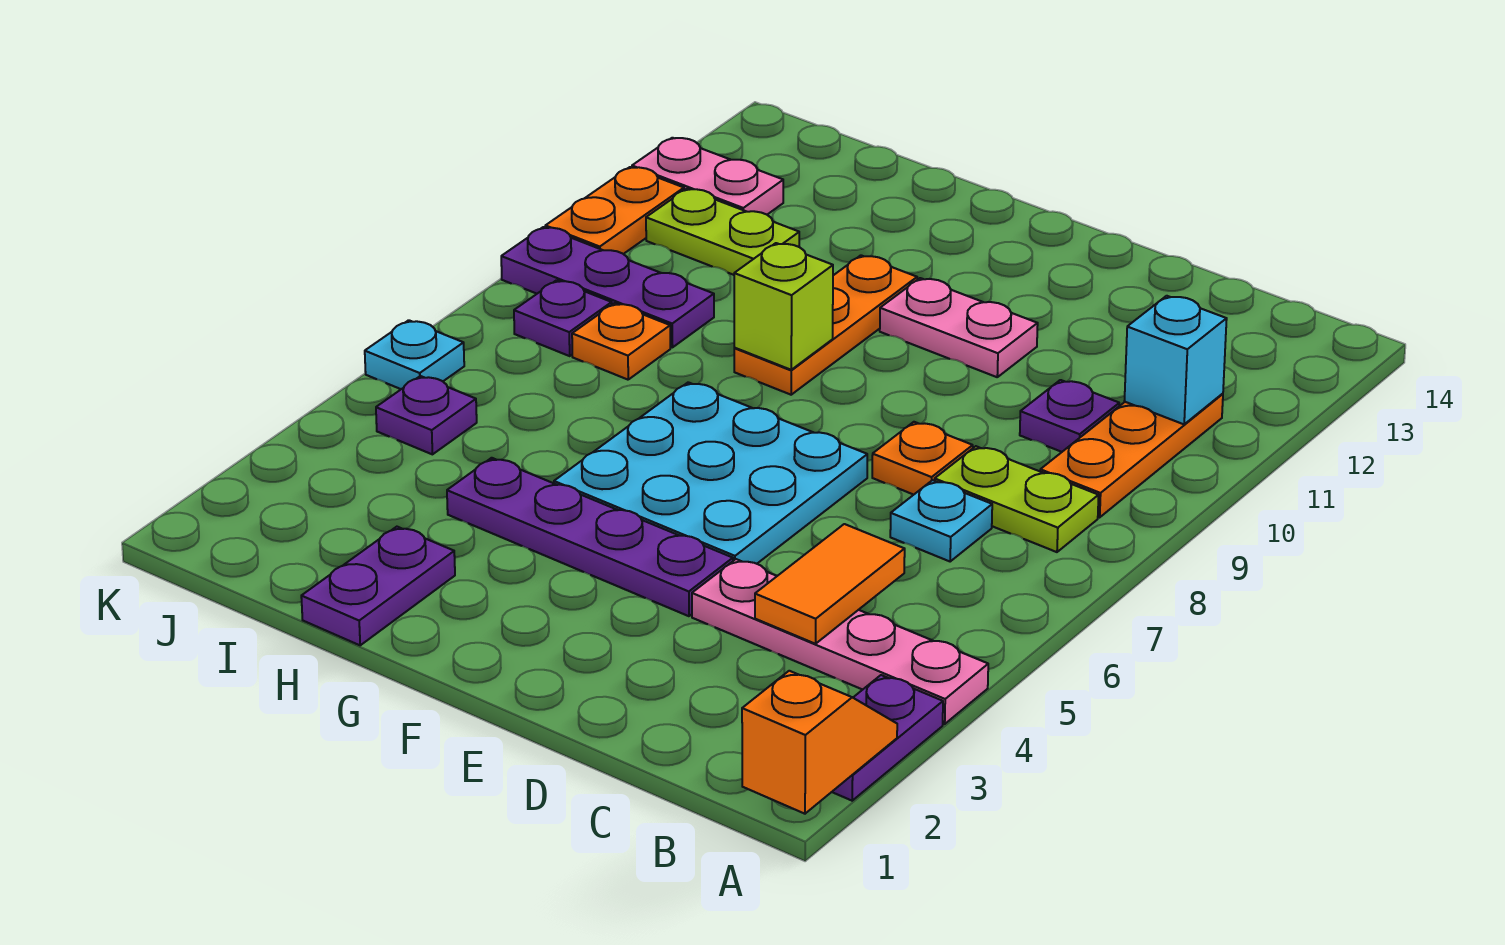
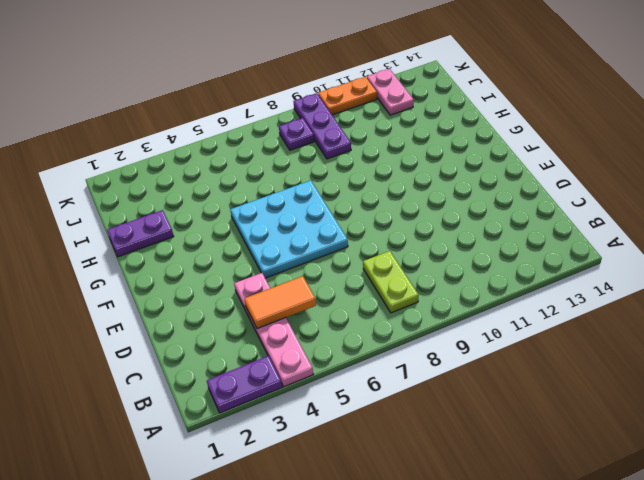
none -> orange plate B9:B11 level 1
none -> cyan plate C7 level 1
none -> purple plate C10 level 1

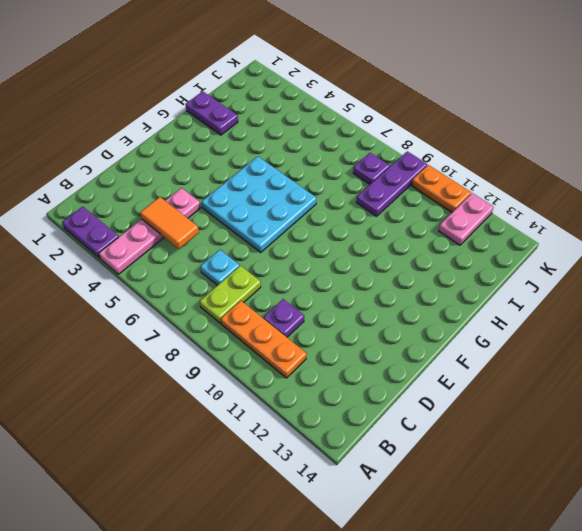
none -> orange plate D8 level 1
none -> purple plate E4:H4 level 1
none -> pink plate E11:F11 level 1

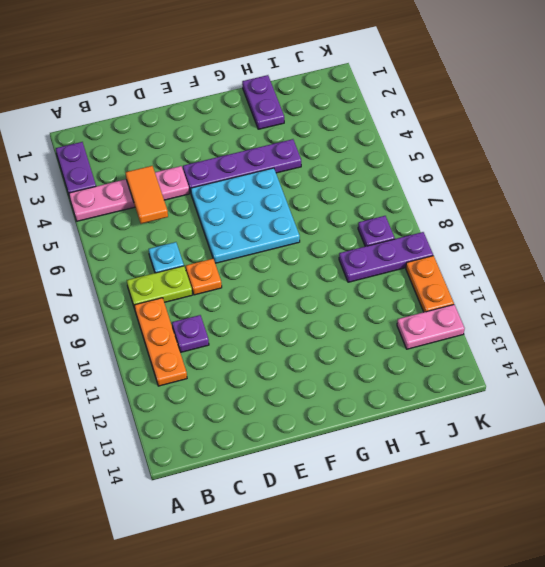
none -> pink plate E11:F11 level 1
none -> orange plate G9:G11 level 1
none -> orange plate I8 level 1

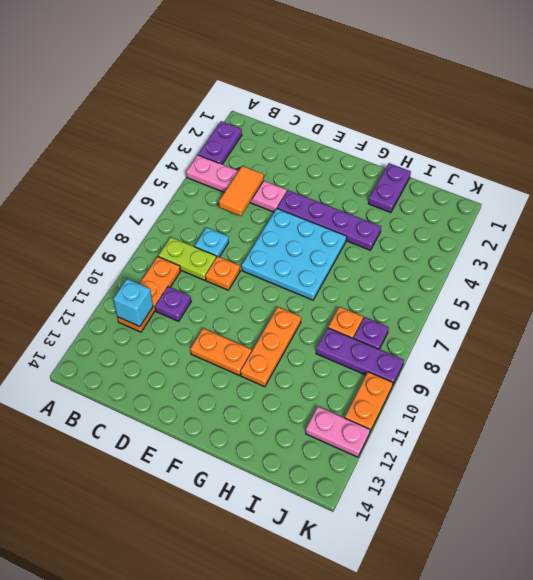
orange plate E11:F11 level 1 -> pink plate E11:F11 level 1
none -> lime plate I11:J11 level 1
none -> purple plate J5 level 1
none -> cyan plate K6 level 1

